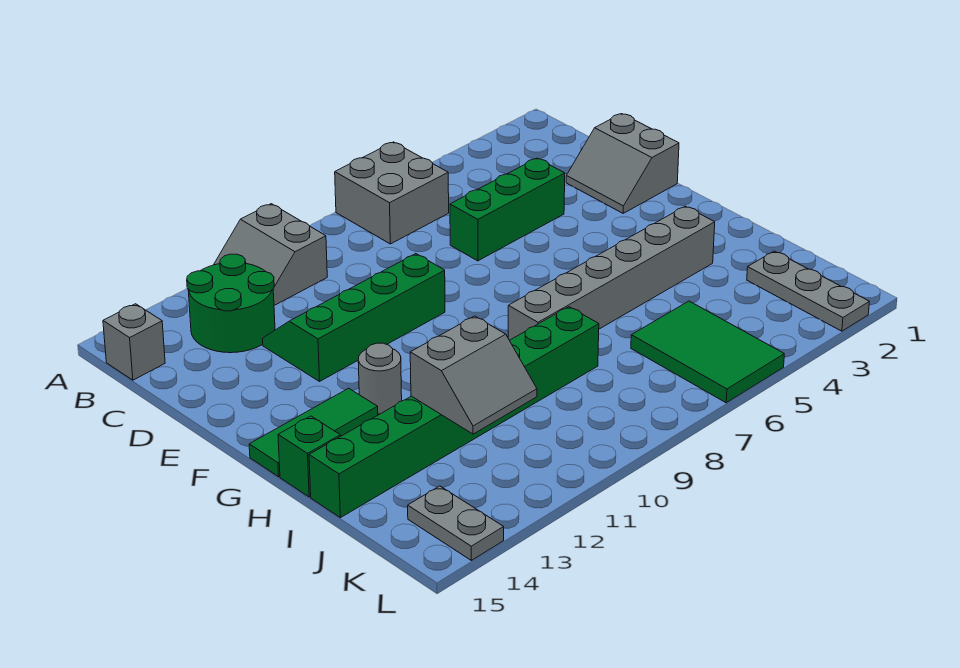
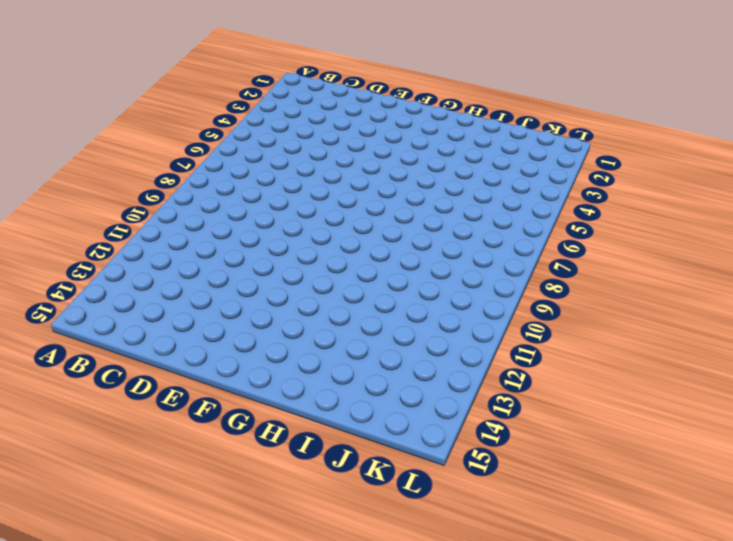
none -> grey brick A6:B7 level 1
none -> grey slope A10:B11 level 1 top 10
none -> green round brick B12:C13 level 1

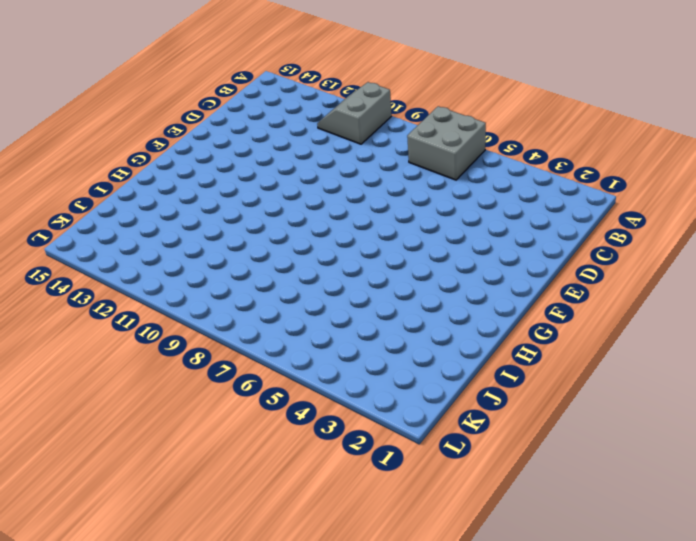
none -> green round brick B12:C13 level 1
none -> grey brick B15 level 1
none -> grey slope D1:E2 level 1 top 1

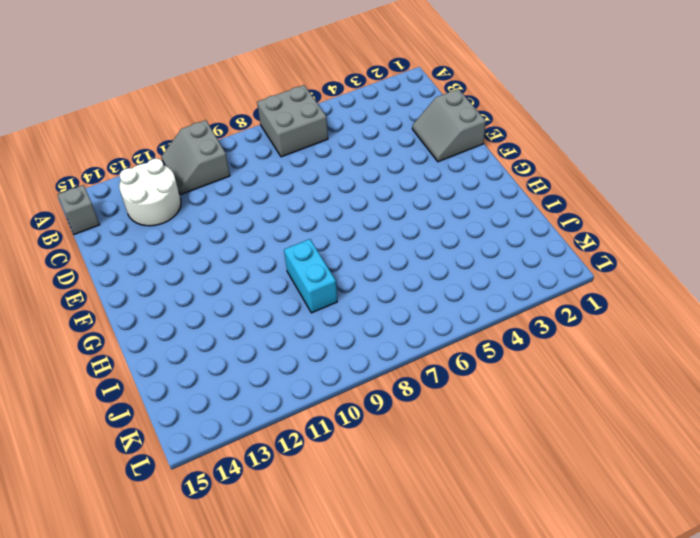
white round brick B12:C13 level 1 -> green round brick B12:C13 level 1
cyan brick H9:I9 level 1 -> green brick I8:I15 level 1
none -> green brick D4:D6 level 1
none -> green slope D9:E12 level 1 top E
none -> grey round brick G12 level 1

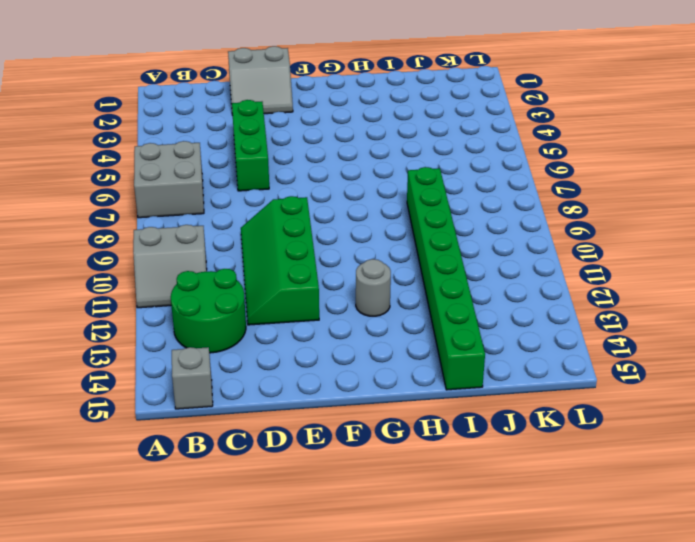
none -> green tile G13:G15 level 1
none -> grey brick H3:H8 level 1
none -> green brick H15 level 1

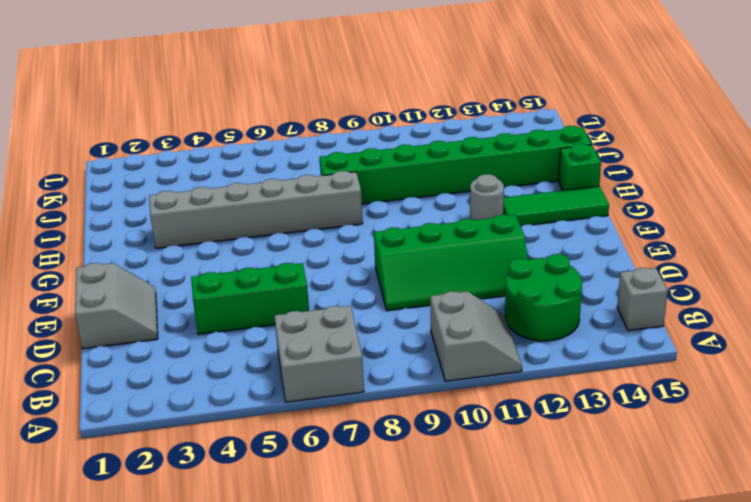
none -> grey plate J2:L2 level 1
none -> green tile J5:L6 level 1
none -> grey plate K14:L14 level 1

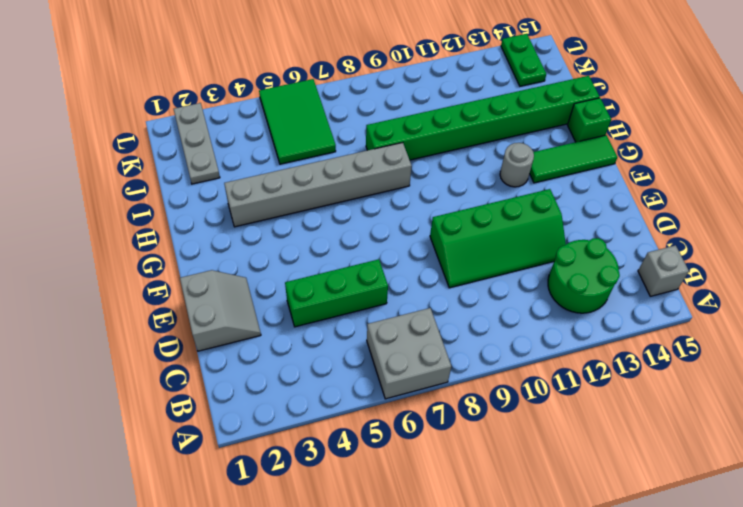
green plate K14:L14 level 1 -> grey plate K14:L14 level 1
none -> grey slope A10:B11 level 1 top 10
none -> grey slope I11:J12 level 2 top I

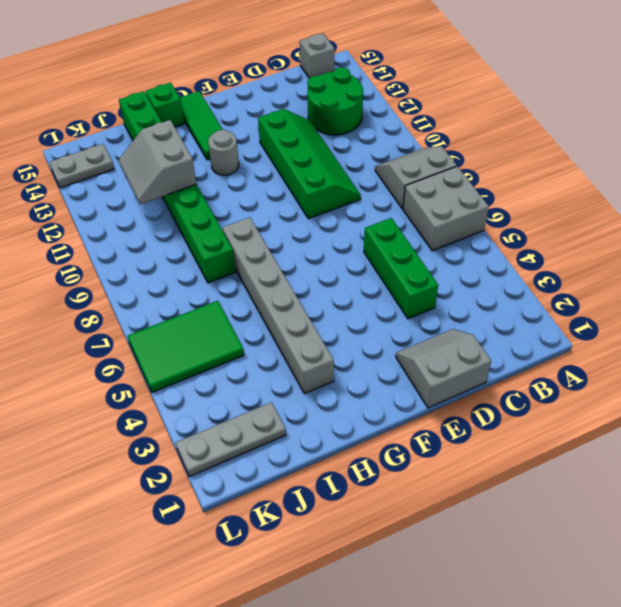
grey slope A8:B9 level 1 top 8 -> grey slope A10:B11 level 1 top 10

